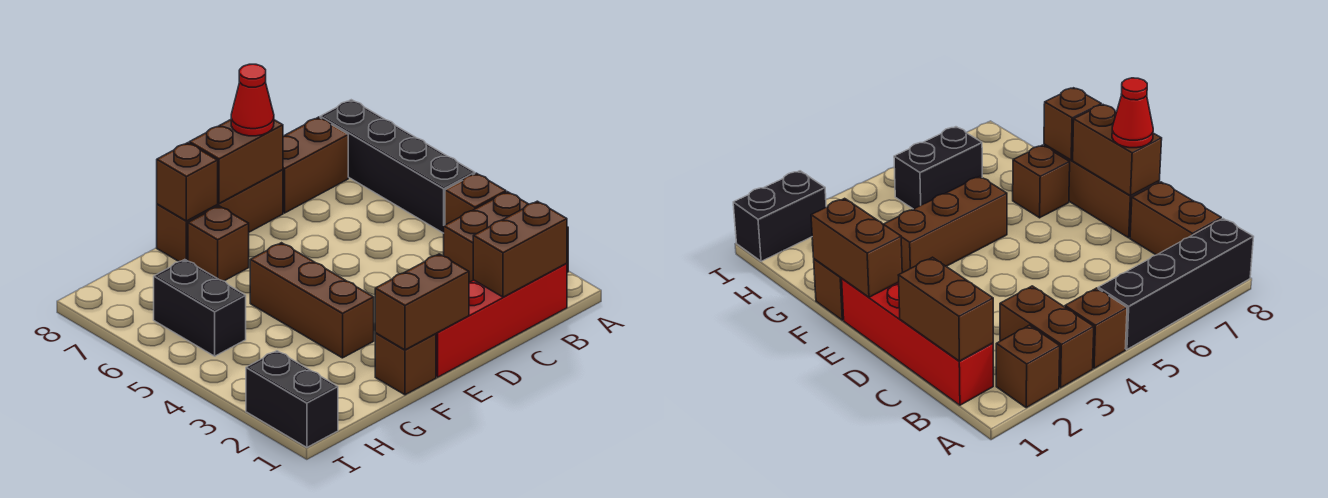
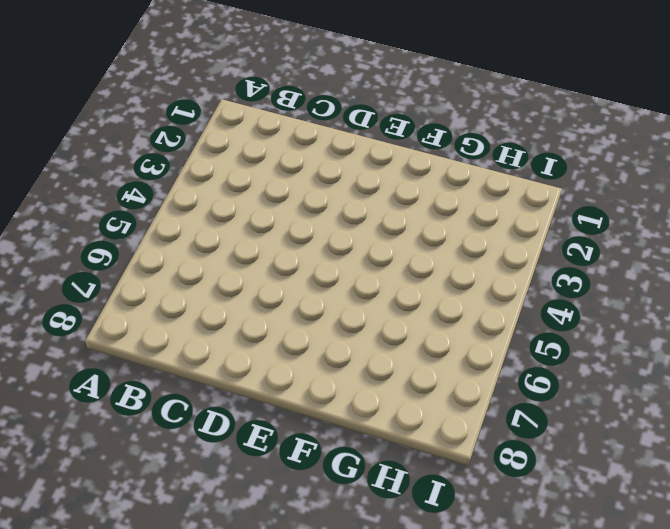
none -> brown brick A2 level 1
none -> brown brick A3:B3 level 1
none -> brown brick A4 level 1

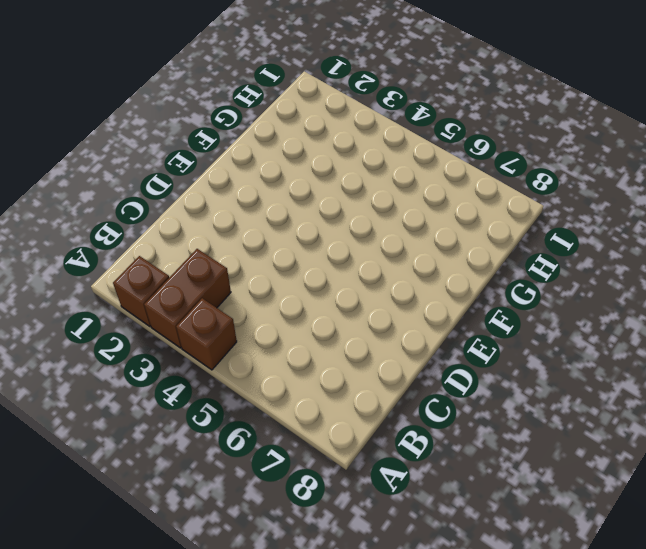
none -> black brick A5:A8 level 1
none -> red brick B1:E1 level 1
none -> brown brick B8:C8 level 1

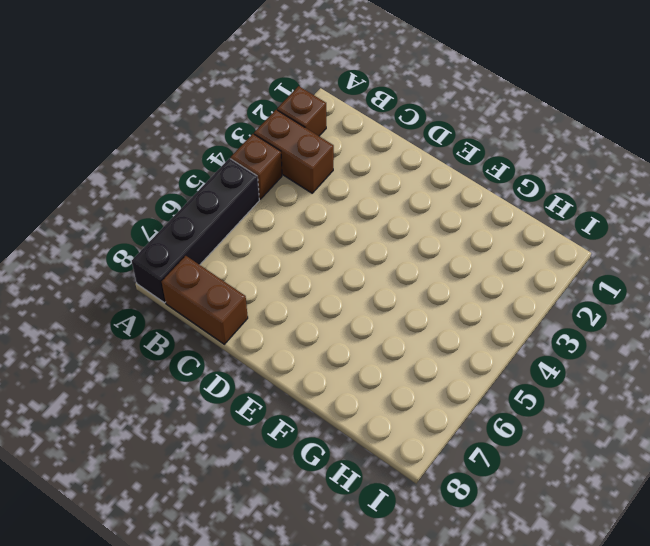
none -> red brick B1:E1 level 1
none -> brown brick D8:F8 level 1
none -> brown brick F1 level 1

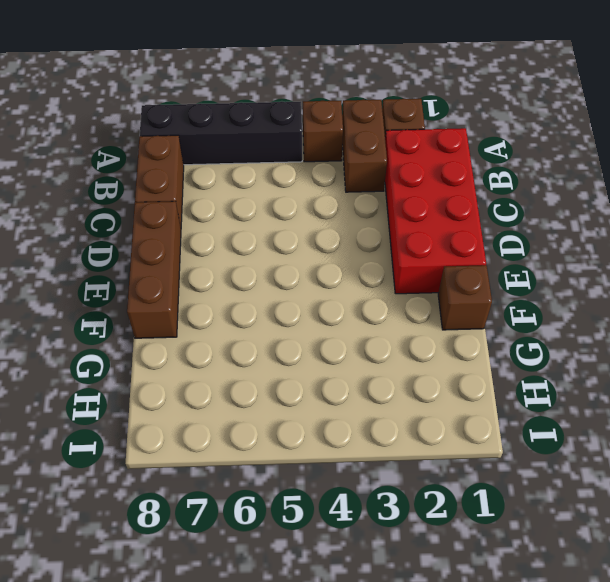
red brick B1:E2 level 1 -> red brick B1:E1 level 1
none -> brown brick F3:F5 level 1
none -> brown brick F7 level 1
none -> black brick H5:H6 level 1

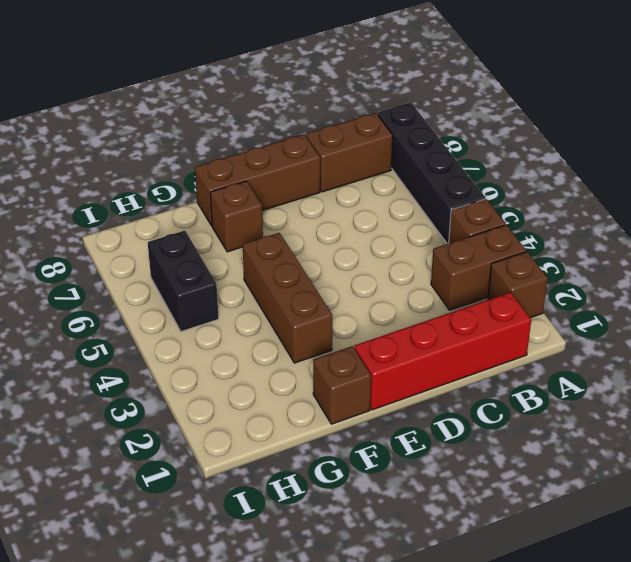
none -> black brick I1:I2 level 1
none -> brown brick B1:C1 level 2
none -> brown brick D8:E8 level 2

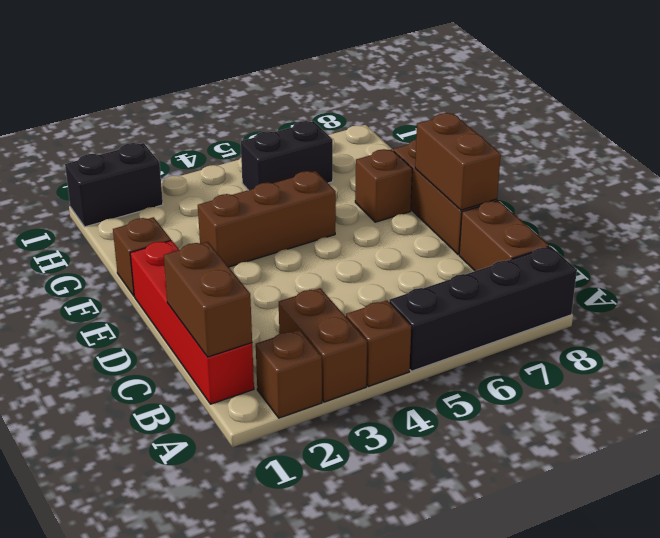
none -> brown brick E1:F1 level 2
none -> brown brick F8 level 2
none -> red cone D8 level 3

